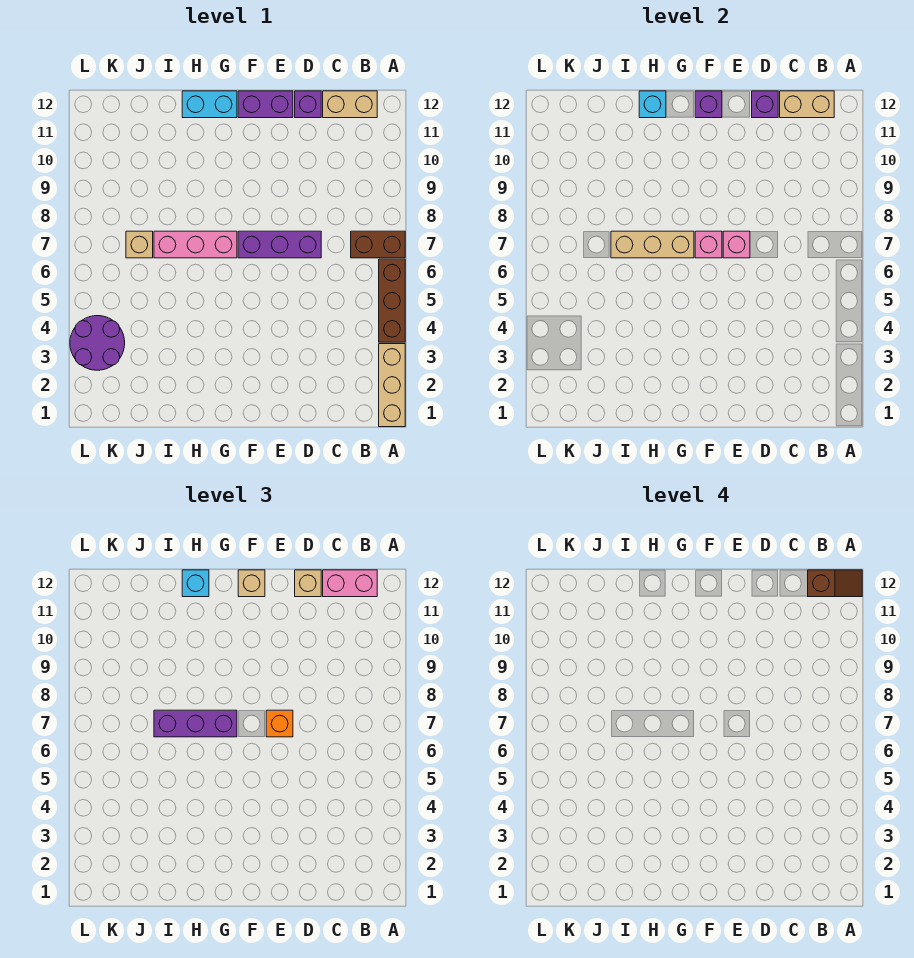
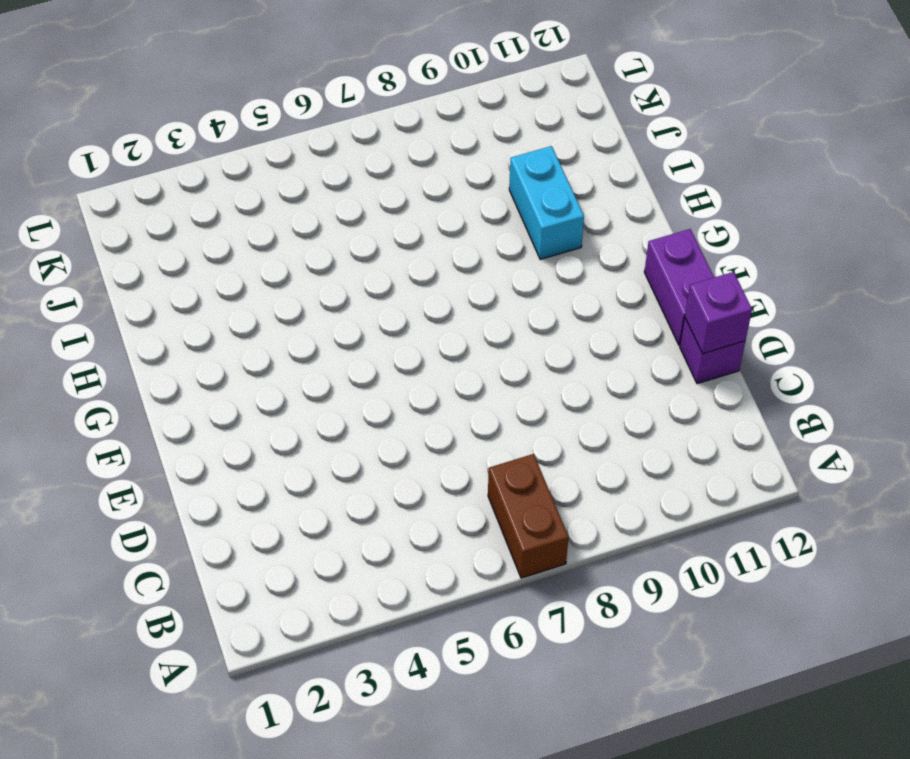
cyan brick H10:I10 level 1 -> cyan brick G12:H12 level 1
none -> tan brick A1:A3 level 1
none -> brown brick A4:A6 level 1
none -> tan brick B12:C12 level 1

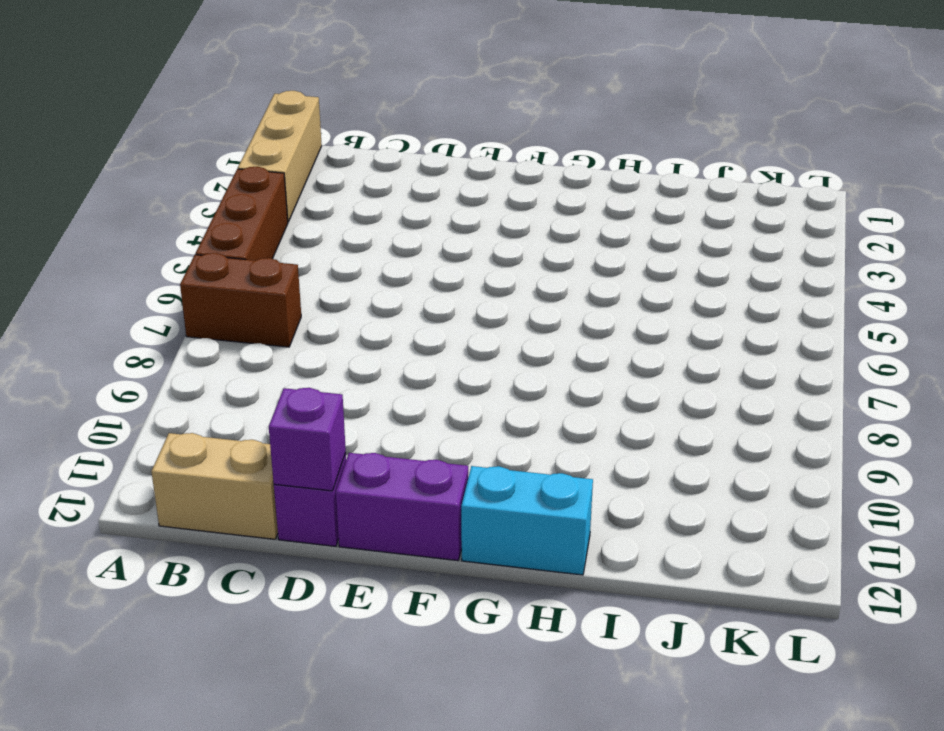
none -> purple brick D7:F7 level 1
none -> pink brick G7:I7 level 1
none -> tan brick J7 level 1

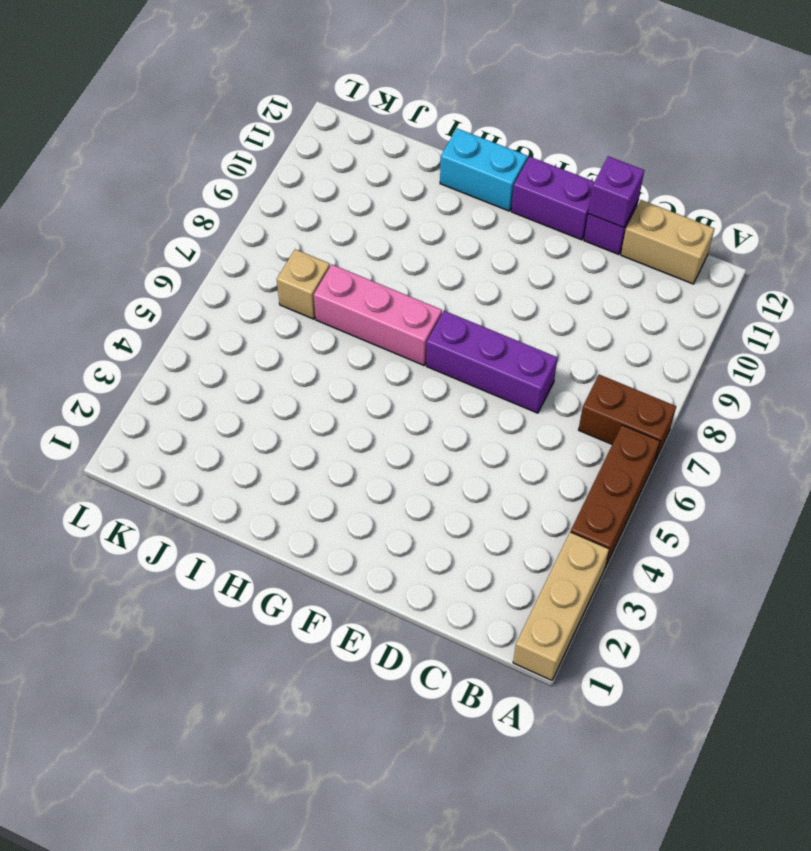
none -> purple round brick K3:L4 level 1
none -> tan brick B12:C12 level 2
none -> pink brick E7 level 2

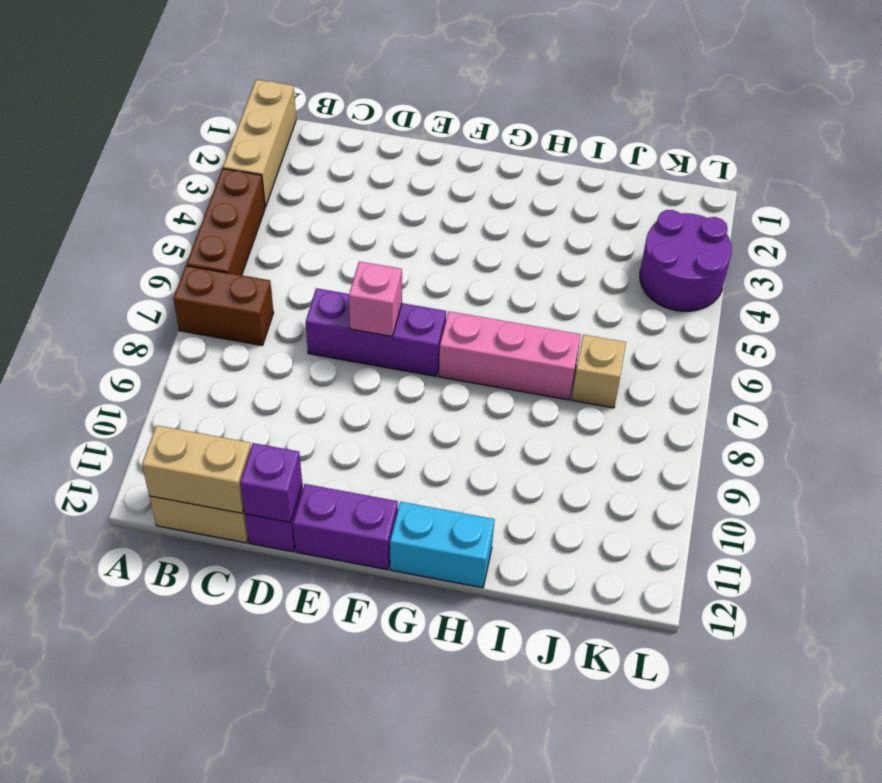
none -> pink brick F7 level 2
none -> purple brick F12 level 2
none -> tan brick G7:I7 level 2

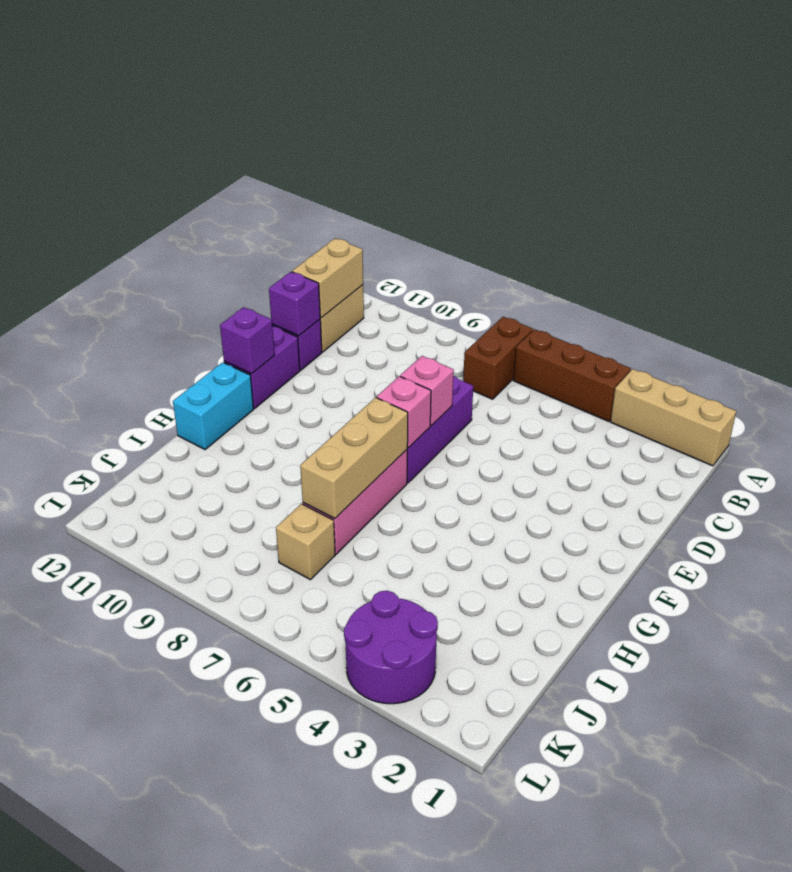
none -> cyan brick H12 level 2
none -> pink brick B12:C12 level 3
none -> tan brick D12 level 3

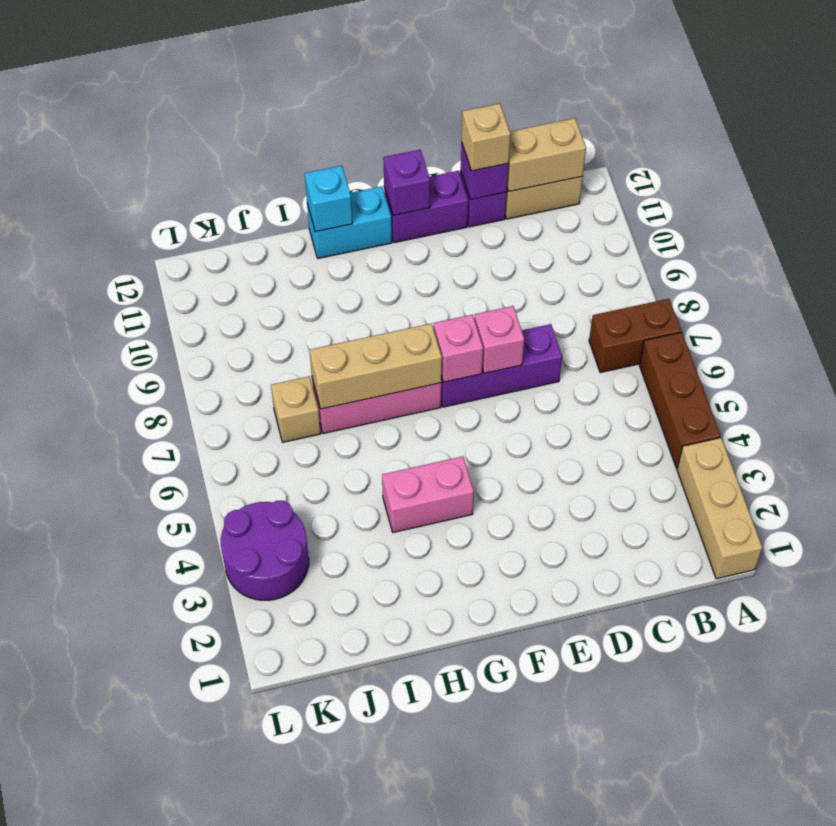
pink brick G4:H4 level 1 -> pink brick B12:C12 level 3
none -> orange brick E7 level 3
none -> tan brick F12 level 3
none -> purple brick G7:I7 level 3

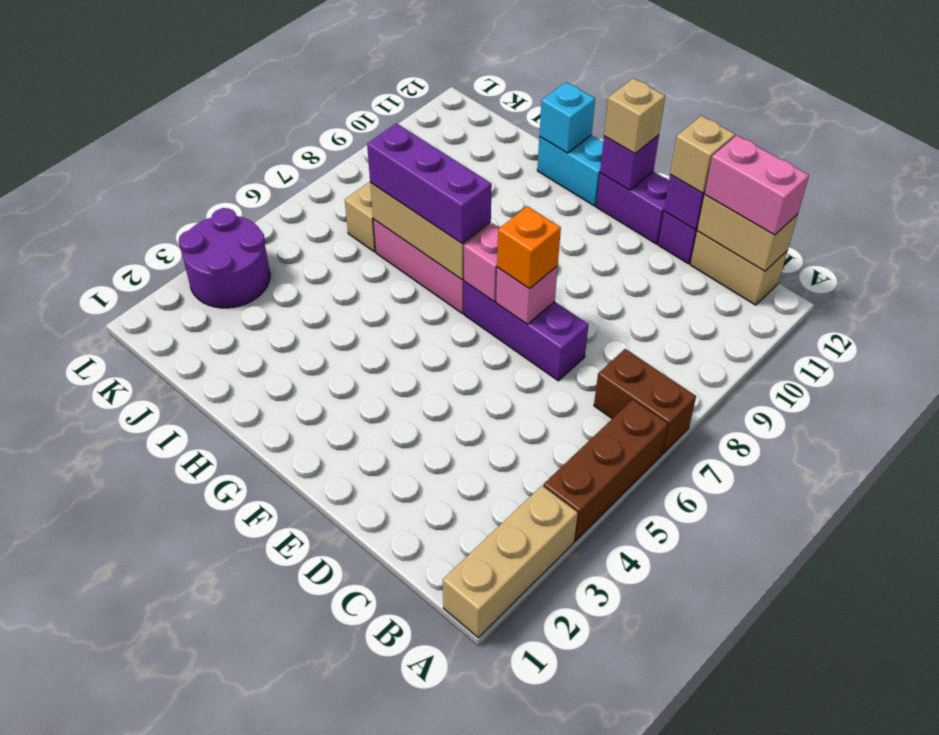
none -> cyan brick H12 level 3
none -> brown slope A12:B12 level 4 top B

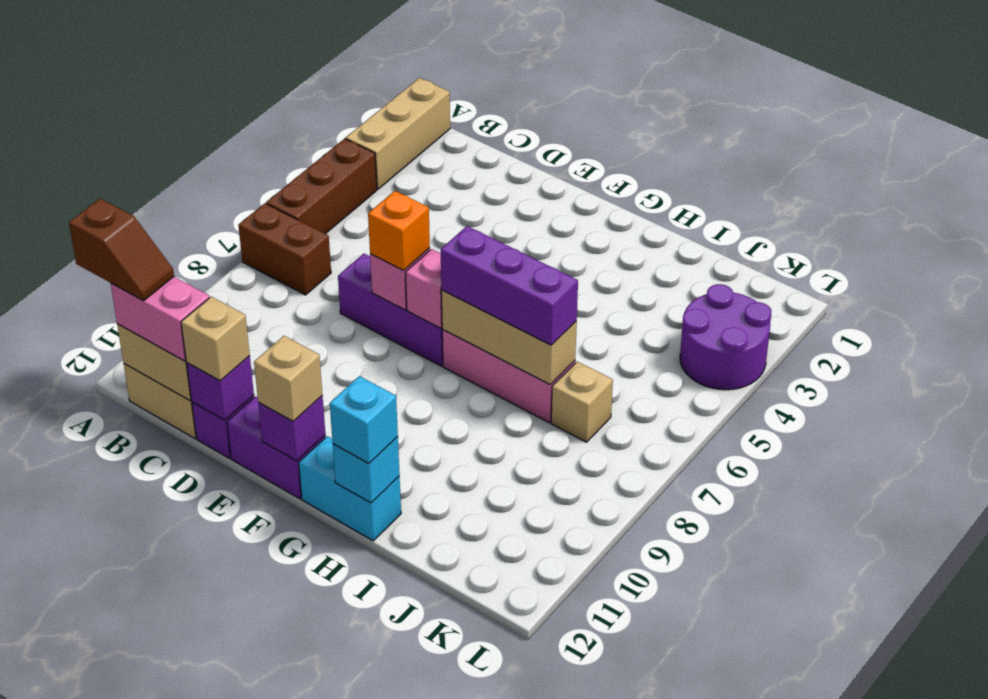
brown slope A12:B12 level 4 top A -> brown slope A12:B12 level 4 top B

